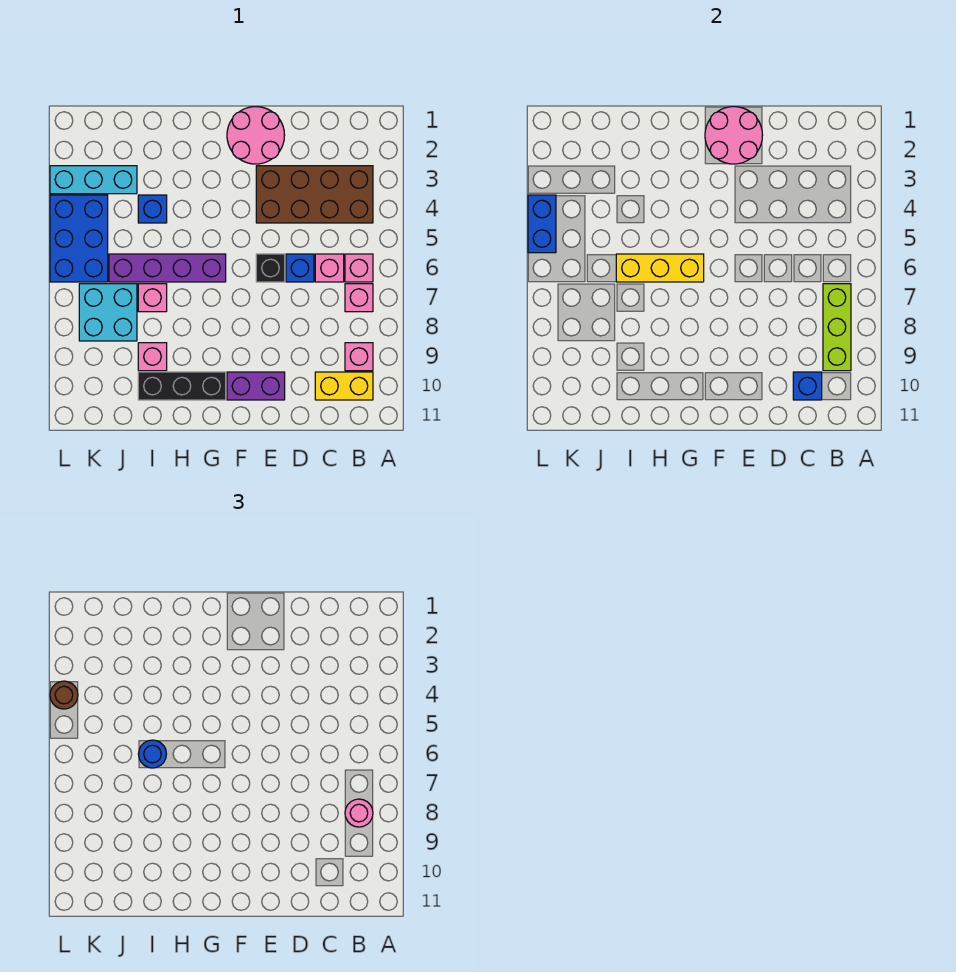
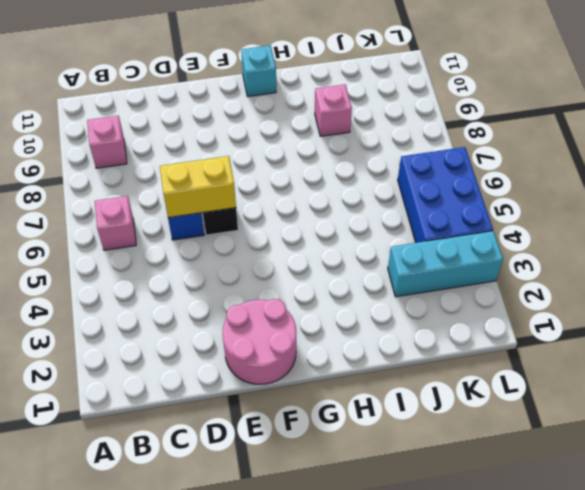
yellow brick D6:E6 level 2 -> yellow brick B10:C10 level 1
cyan brick G11 level 1 -> none
none -> brown brick B3:E4 level 1
none -> pink brick B7 level 1
none -> pink brick C6 level 1

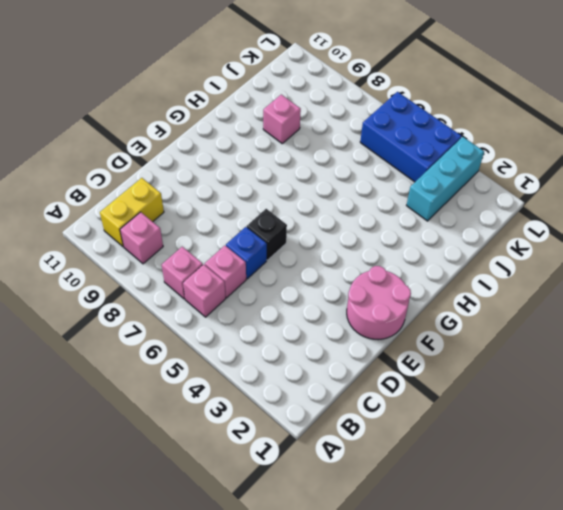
none -> brown brick B3:E4 level 1
none -> purple brick E10:F10 level 1
none -> purple brick G6:J6 level 1

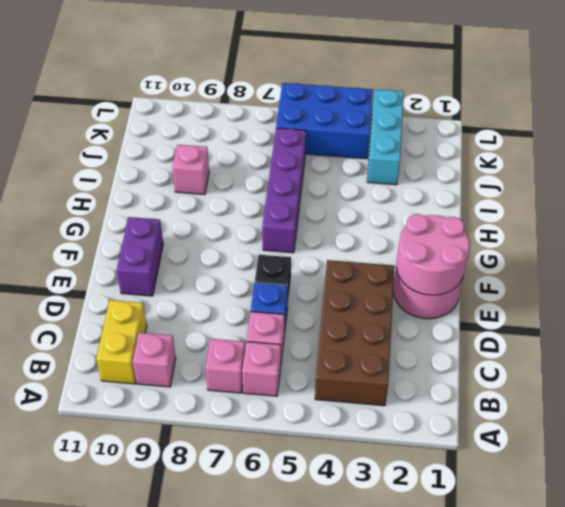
none -> black brick G10:I10 level 1
none -> blue brick I4 level 1
none -> pink brick I7 level 1

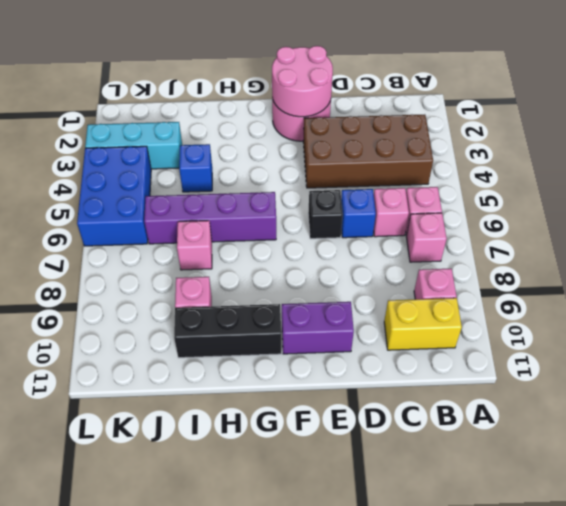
none -> cyan brick J7:K8 level 1
none -> lime brick B7:B9 level 2
none -> blue brick C10 level 2

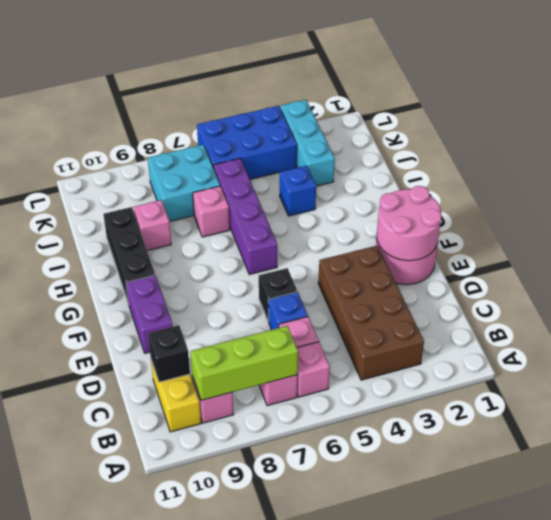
black brick C10 level 2 -> blue brick C10 level 2
none -> yellow brick G6:I6 level 2
none -> blue brick L4:L5 level 2
none -> pink round brick B8 level 3

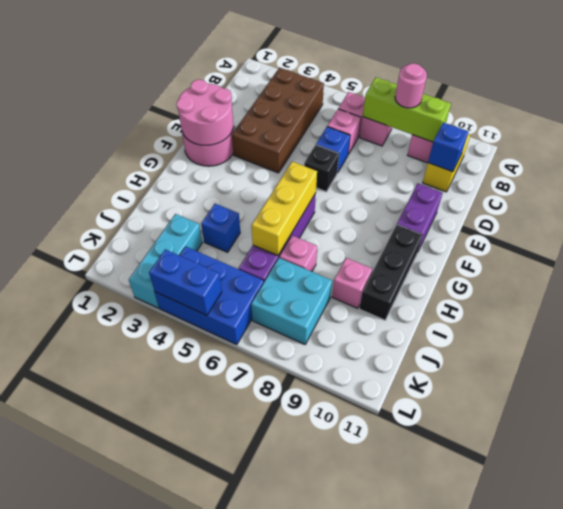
none -> blue round brick I6 level 3
none -> brown round brick L4 level 3

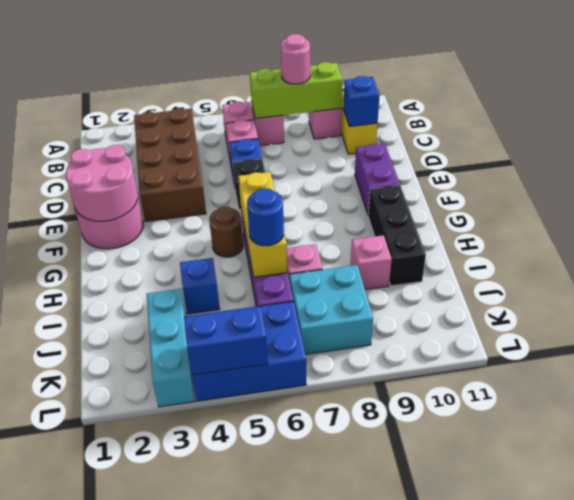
brown round brick G5 level 1 -> brown round brick L4 level 3

